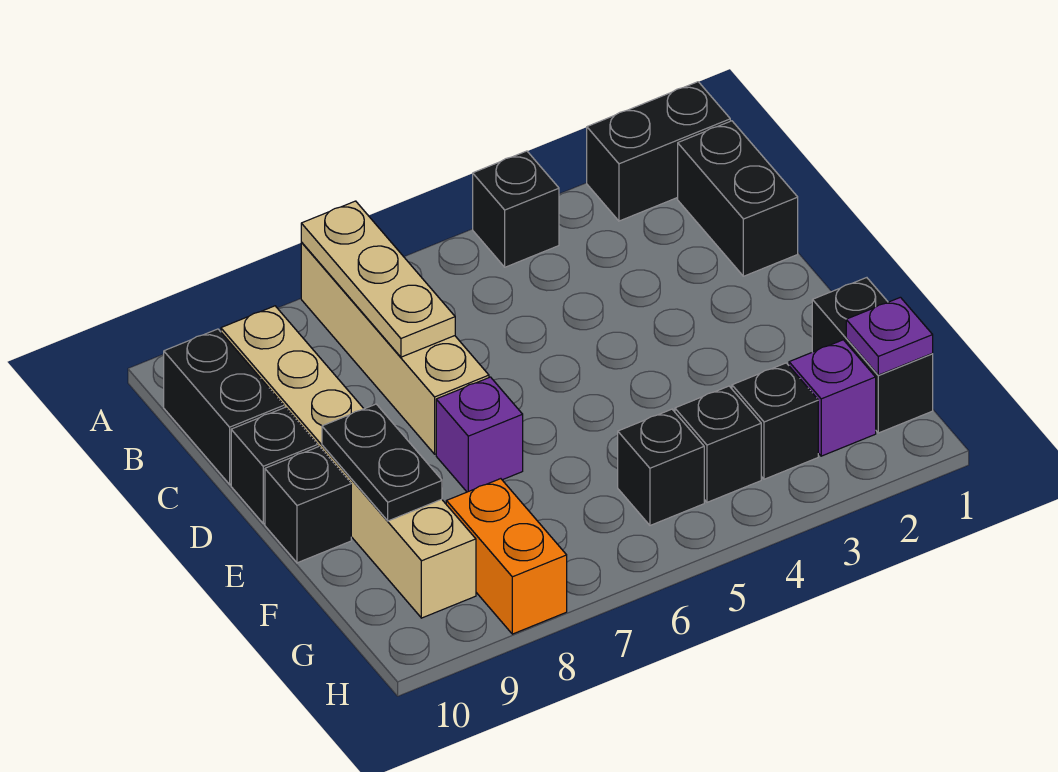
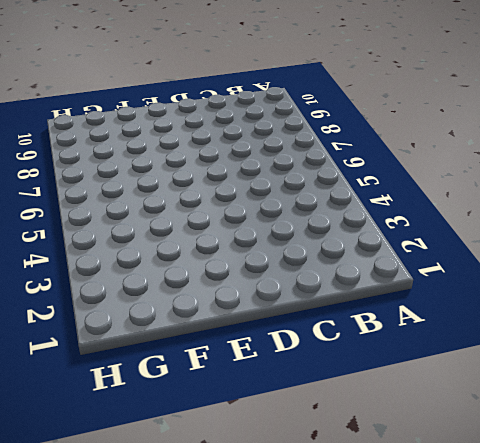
none -> black brick A1:A2 level 1
none -> black brick A4 level 1
none -> tan brick A7:D7 level 1

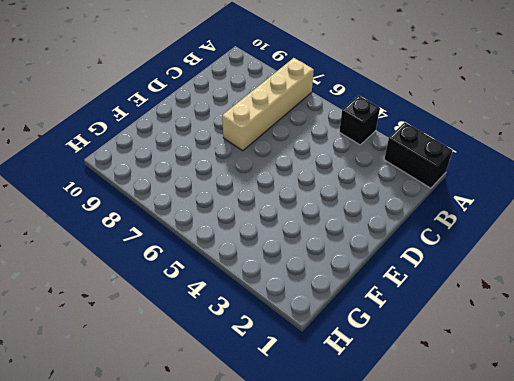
none -> black brick B1:C1 level 1
none -> tan brick B9:G9 level 1
none -> black brick B10:C10 level 1

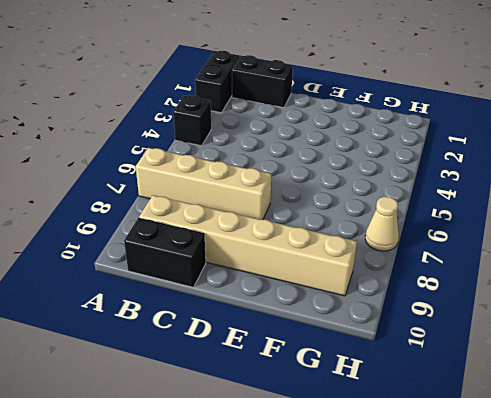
tan cone H7 level 1 -> none
none -> black brick D10 level 1
none -> purple brick E7 level 1
none -> black brick E10 level 1

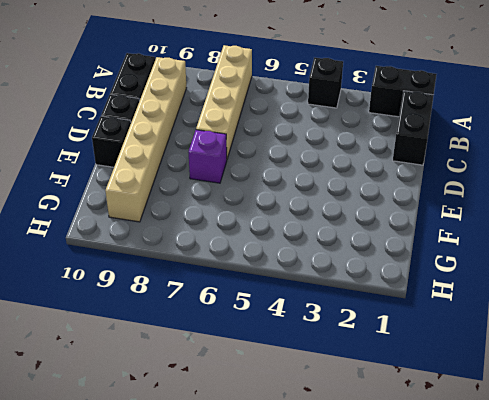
none -> black brick F1:G1 level 1
none -> purple brick G2 level 1
none -> black brick G3 level 1

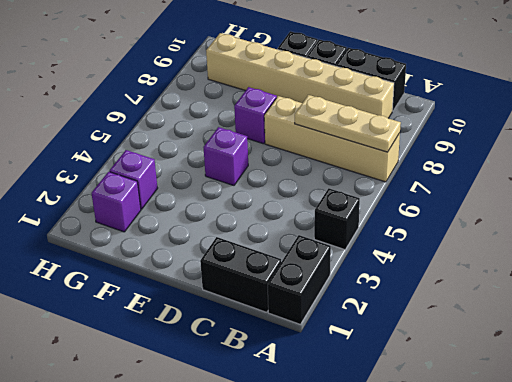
purple brick E5 level 1 -> none
purple brick G3 level 1 -> black brick G3 level 1
none -> black brick F1:G1 level 1
none -> black brick G4 level 1
none -> black brick G5 level 1

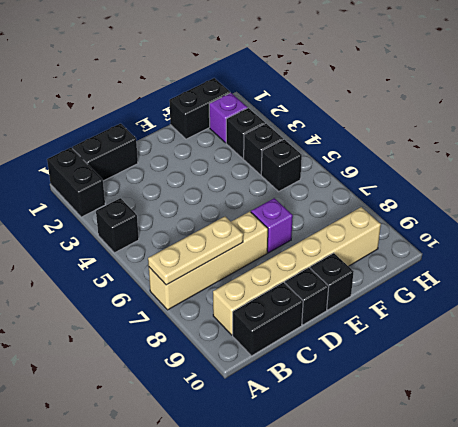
none -> orange brick G8:H8 level 1
none -> black plate E9:F9 level 2
none -> purple plate G1 level 2

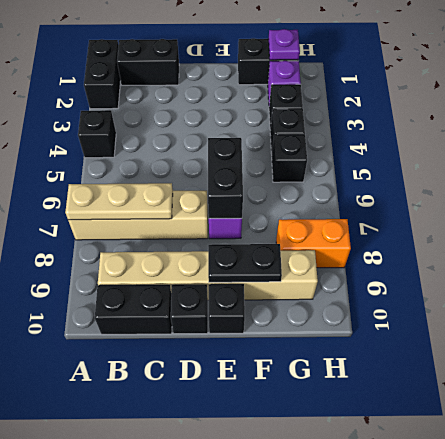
black brick E6:E7 level 2 -> none

